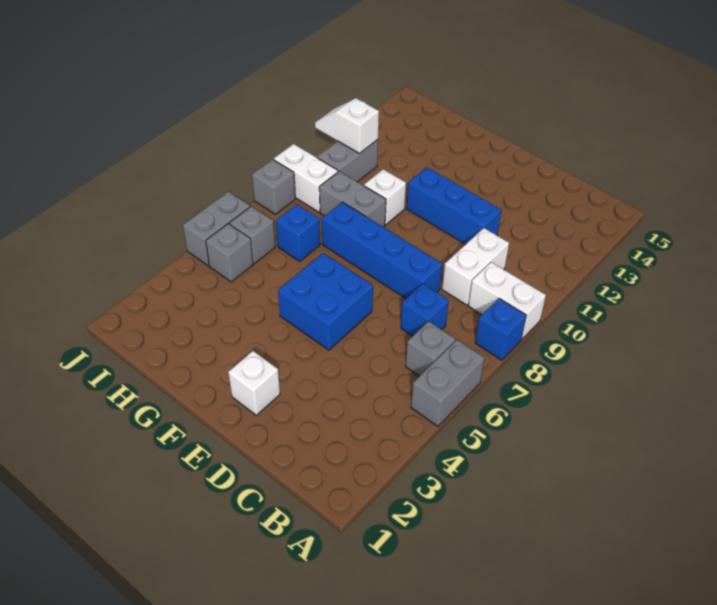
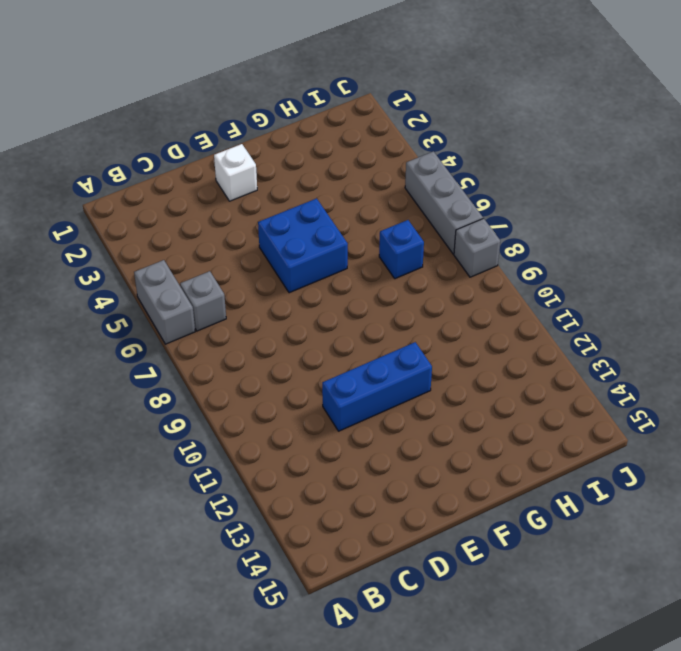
grey brick J5:J7 level 1 -> grey brick J5:J6 level 1
none -> blue brick A8 level 1
none -> white brick A9:B9 level 1
none -> blue brick C7 level 1

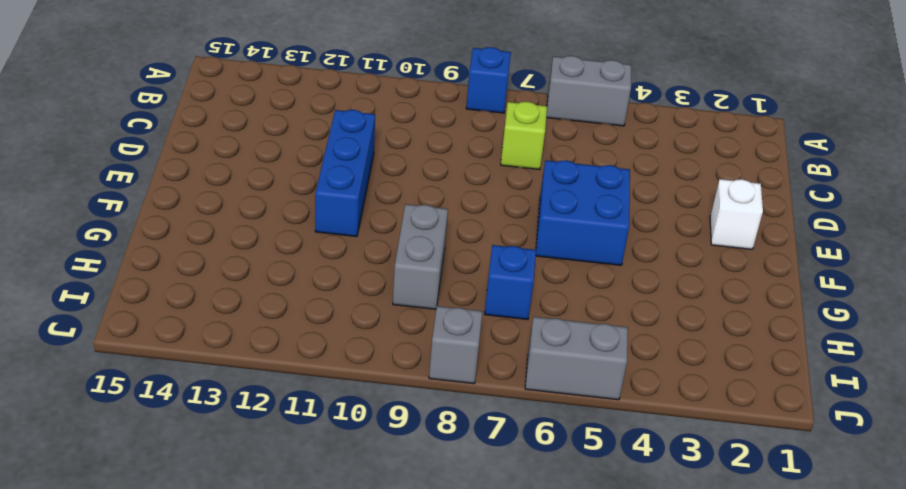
lime brick C7 level 1 -> blue brick C7 level 1
none -> white brick A9:B9 level 1
none -> grey brick B6 level 1
none -> white brick C9:C10 level 1

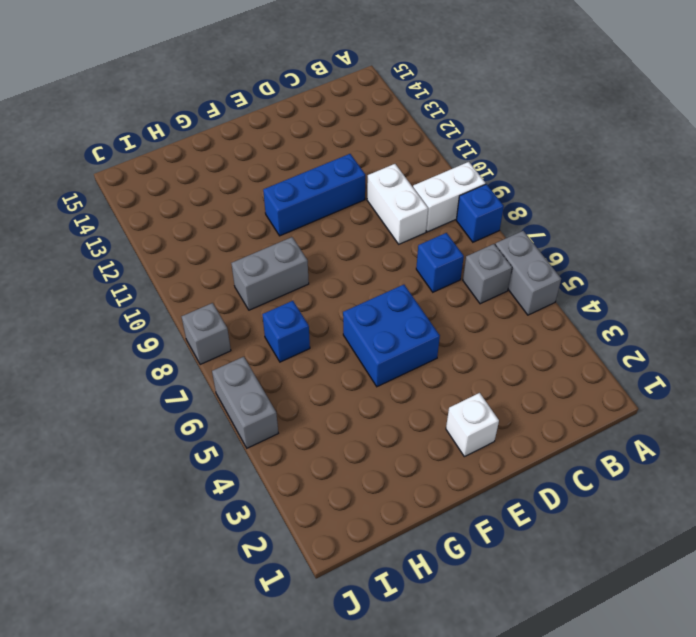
none -> blue brick D8:G8 level 1
none -> white brick G10 level 1
none -> grey brick I5 level 1

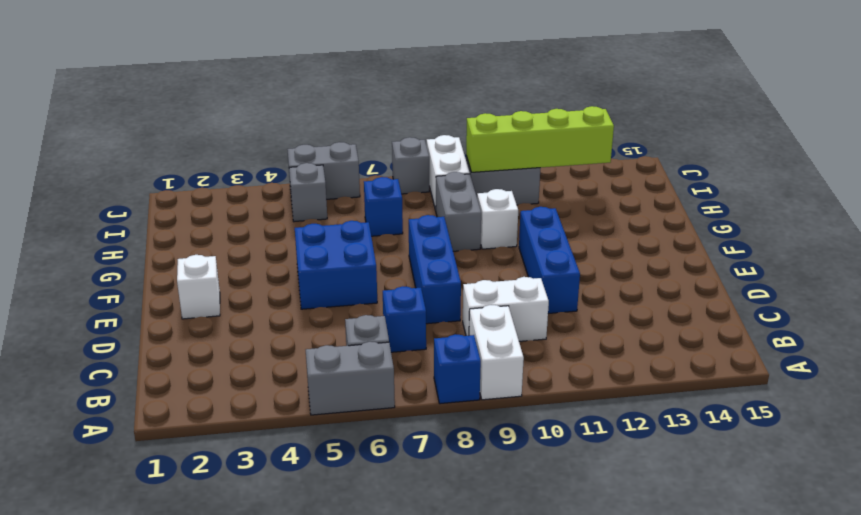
blue brick D8:F8 level 1 -> blue brick D8:G8 level 1
lime brick I10:I13 level 2 -> white slope I11:J11 level 2 top I
none -> grey brick I6 level 1

